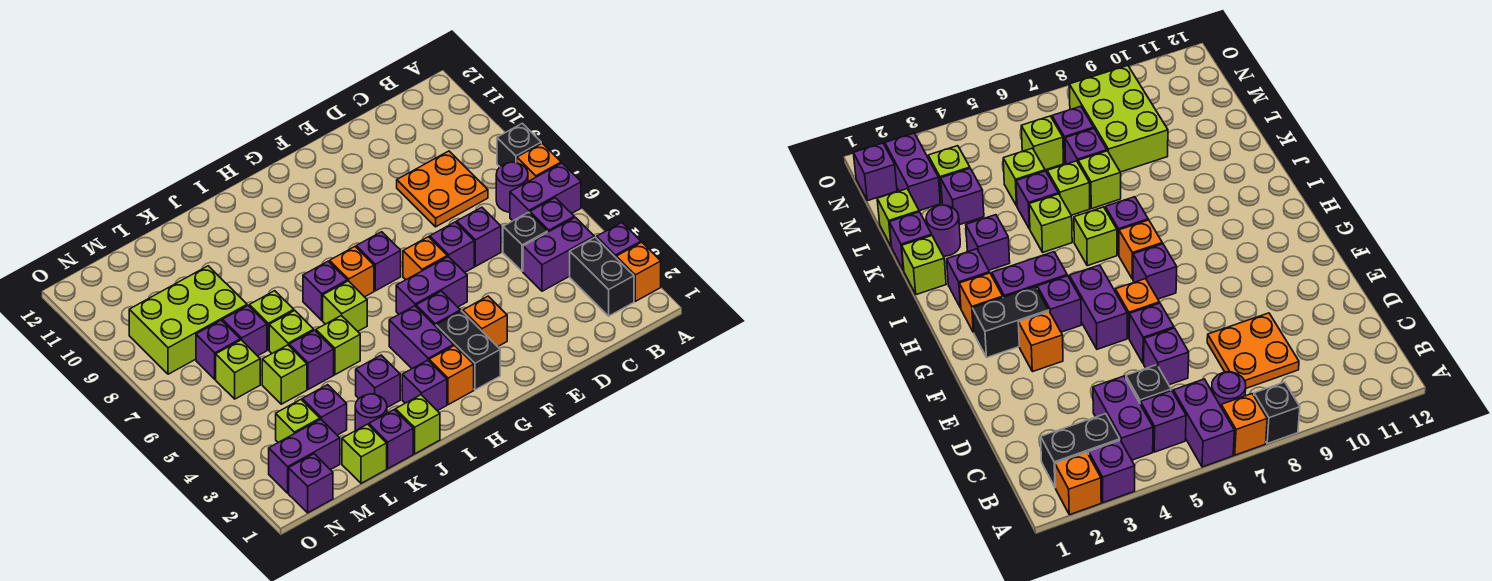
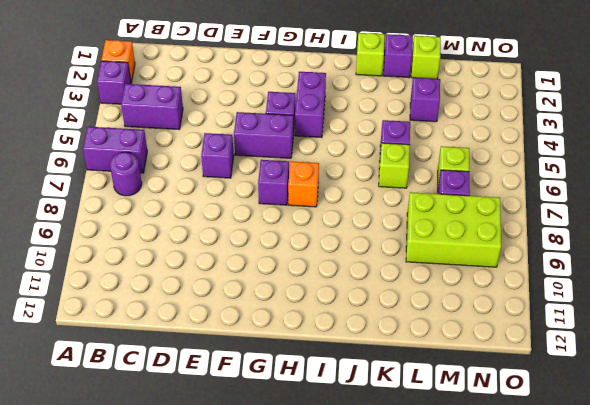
none -> orange brick A7 level 1
none -> black brick A8 level 1
none -> black brick B2:B3 level 1
none -> purple brick B5 level 1

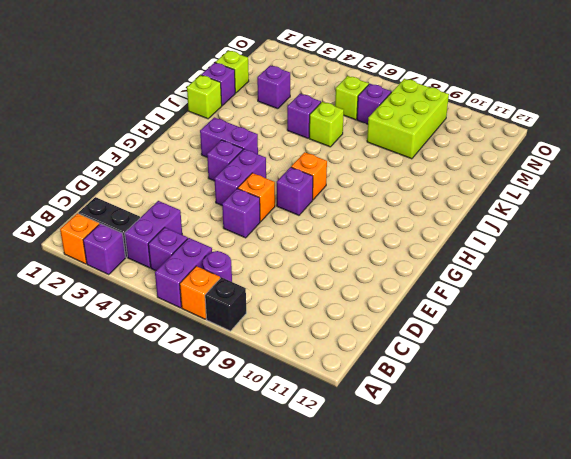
none -> black brick C5 level 1
none -> orange plate C8:D9 level 1
none -> purple brick D6 level 1
none -> orange brick F3 level 1

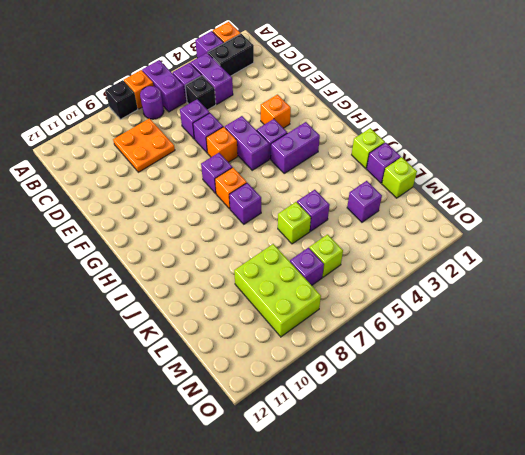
none -> black brick G2:G3 level 1
none -> orange brick H2 level 1
none -> purple brick I2 level 1
none -> lime brick I6 level 1

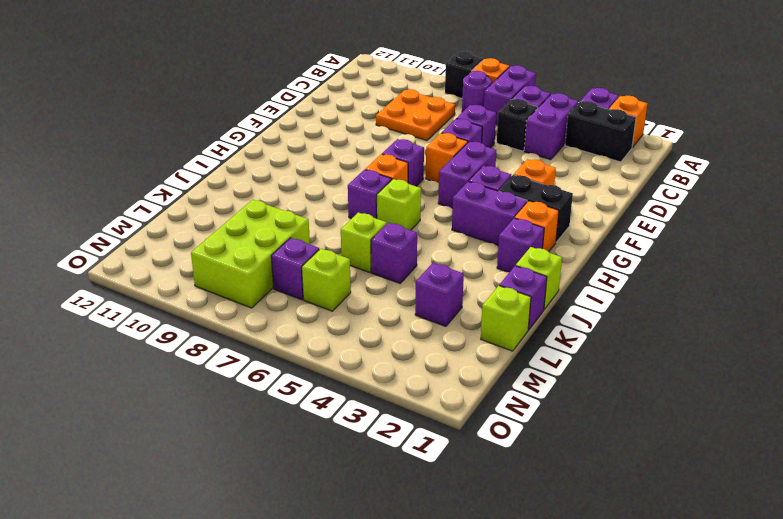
none -> purple brick J3 level 1
none -> lime brick J5 level 1
none -> purple round brick K2 level 1
none -> lime brick K7 level 1

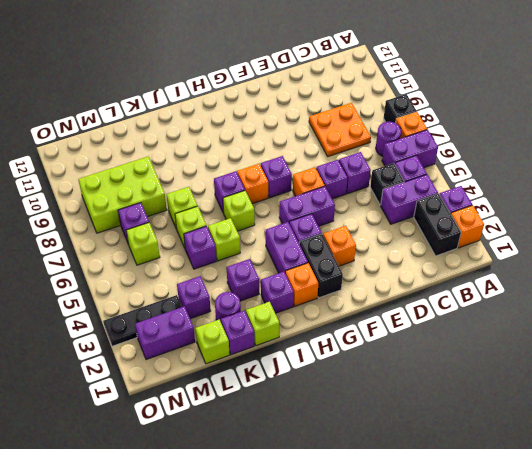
black plate M3:O3 level 1 -> lime brick M3 level 1
none -> lime brick L5 level 1
none -> purple brick L7 level 1
none -> purple brick N1 level 1

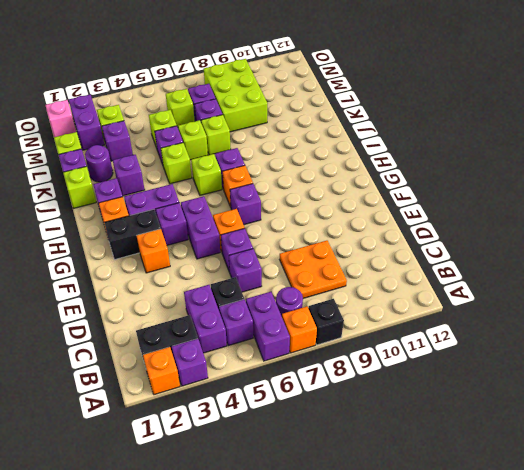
pink brick N1 level 1 -> purple brick N1 level 1

